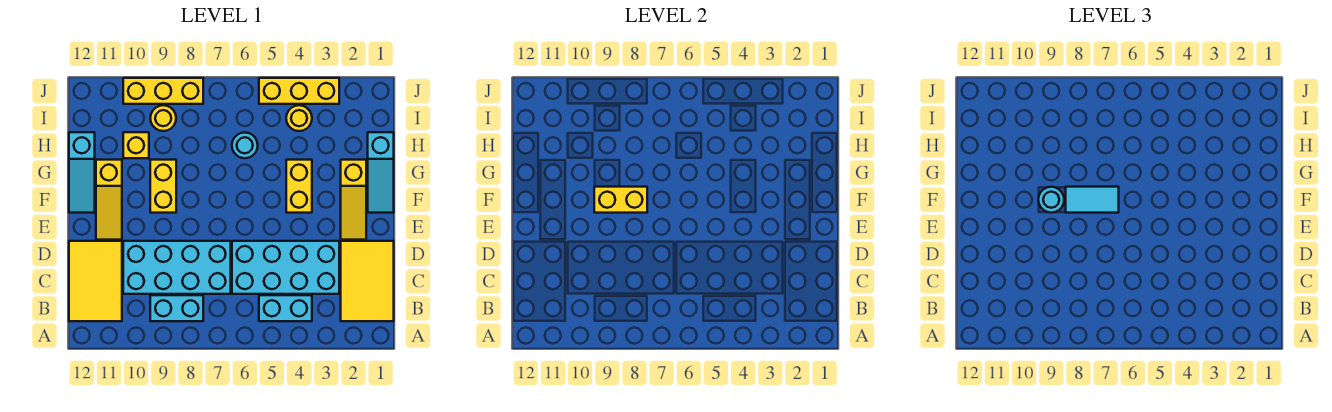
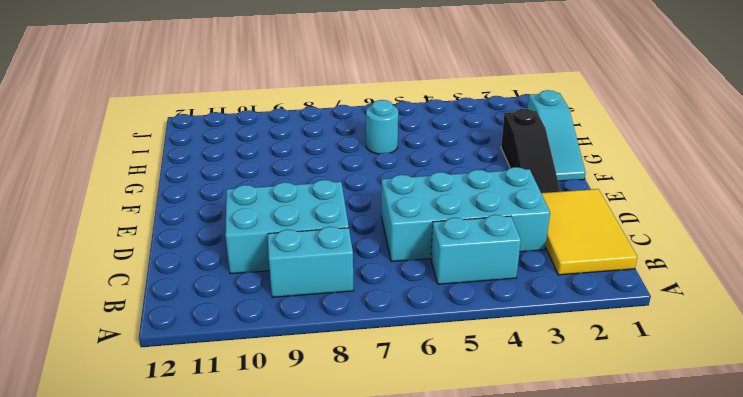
cyan brick C8:D10 level 1 -> cyan brick C7:D10 level 1
black slope E2:G2 level 1 top G -> yellow slope E2:G2 level 1 top G
none -> yellow tile B11:D12 level 1
none -> yellow slope E11:G11 level 1 top G
none -> yellow brick F4:G4 level 1

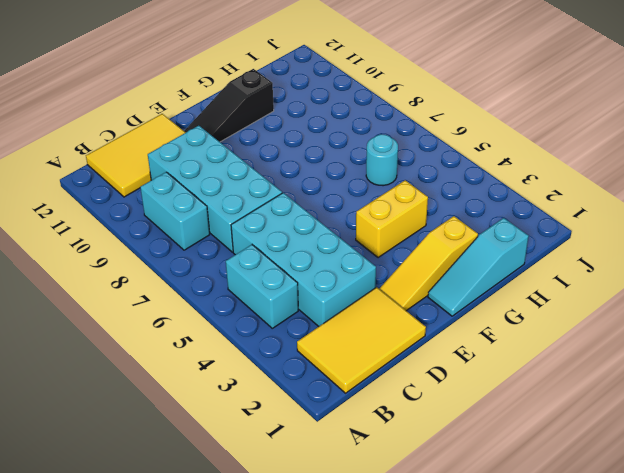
black slope E11:G11 level 1 top G -> yellow slope E11:G11 level 1 top G
none -> yellow brick F9:G9 level 1
none -> cyan slope F12:H12 level 1 top H
none -> yellow brick H10 level 1

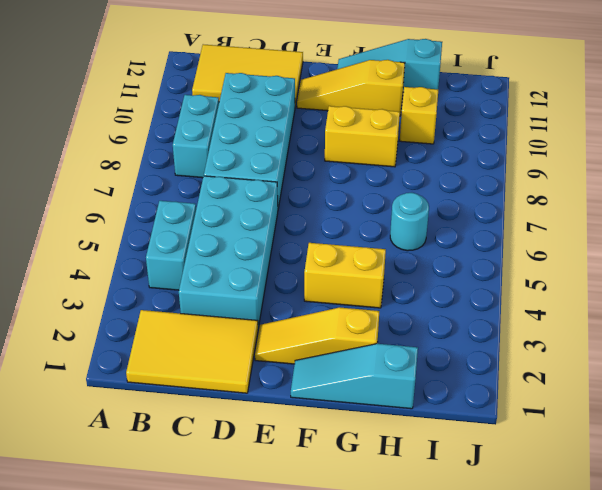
none -> yellow round brick I4 level 1
none -> yellow round brick I9 level 1
none -> yellow brick J3:J5 level 1

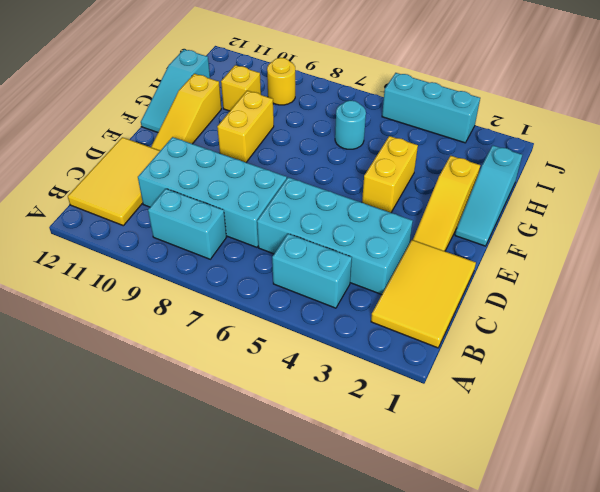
cyan brick J3:J5 level 1 -> yellow brick J3:J5 level 1
none -> yellow round brick I4 level 1
none -> yellow brick J8:J10 level 1
none -> yellow brick F8:F9 level 2

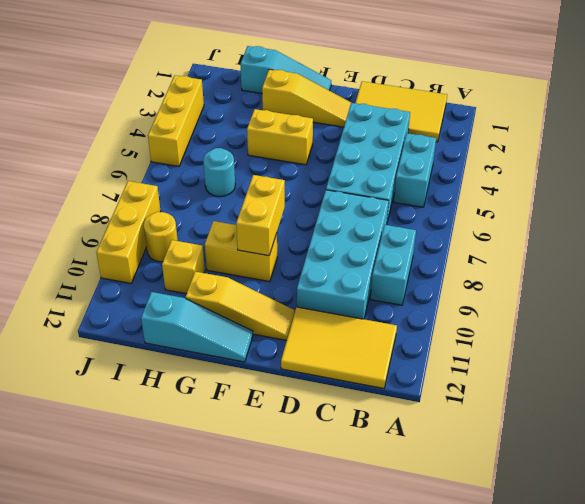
none -> yellow round brick I4 level 1
none -> cyan tile F7:F8 level 3
none -> cyan round brick F9 level 3

